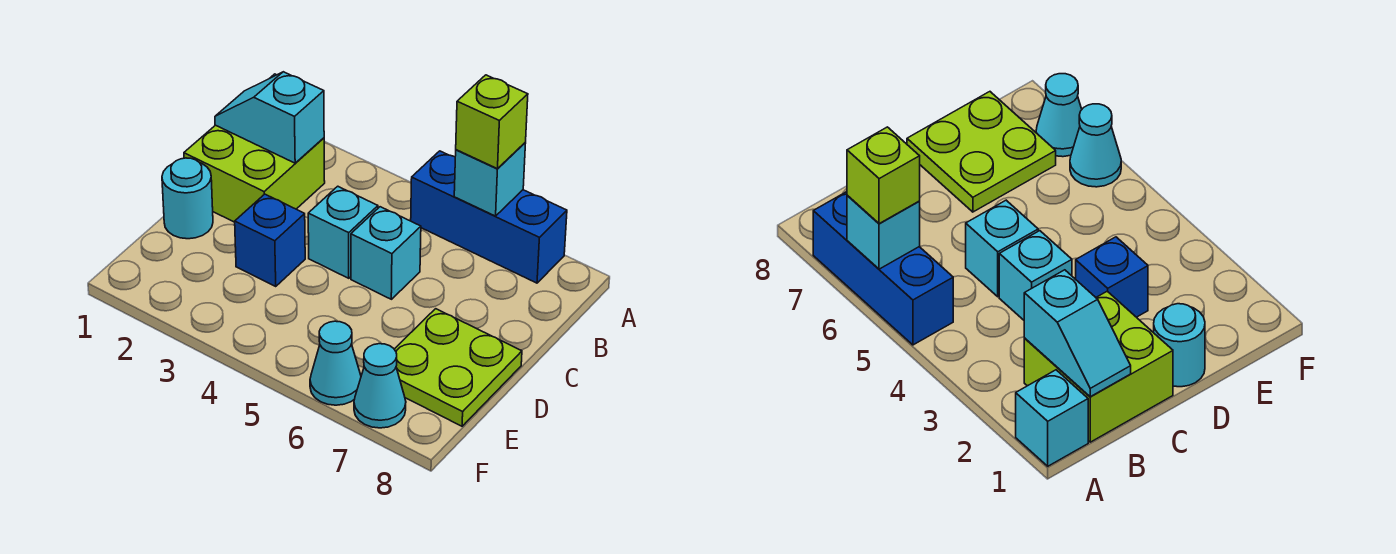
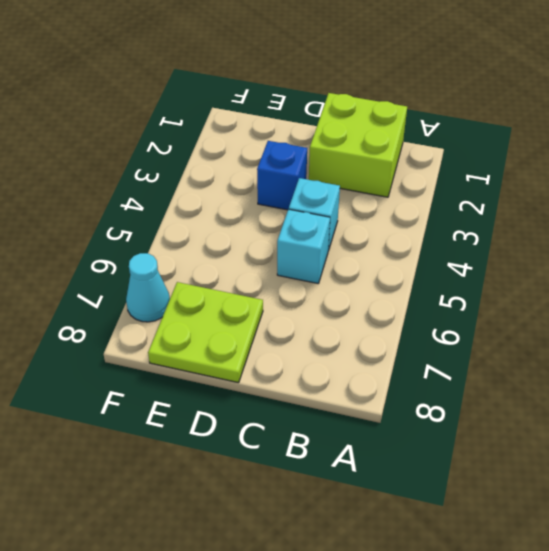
none -> cyan brick A1 level 1
none -> blue brick A5:A7 level 1
none -> cyan round brick D1 level 1

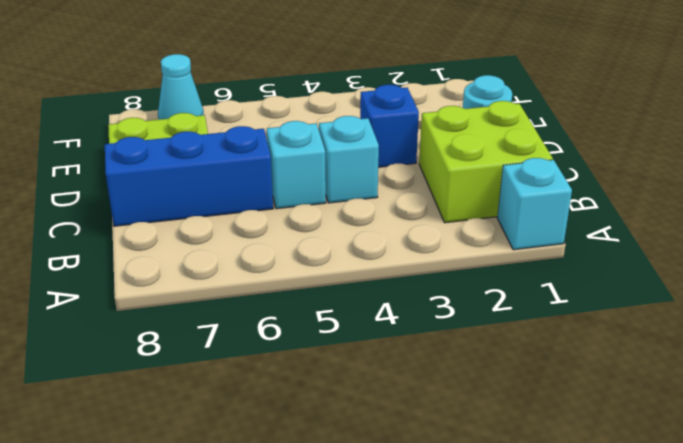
blue brick C6:C8 level 1 -> blue brick A5:A7 level 1
none -> cyan cone F6 level 1
none -> cyan brick A6 level 2
none -> cyan slope B1:B2 level 2 top 2

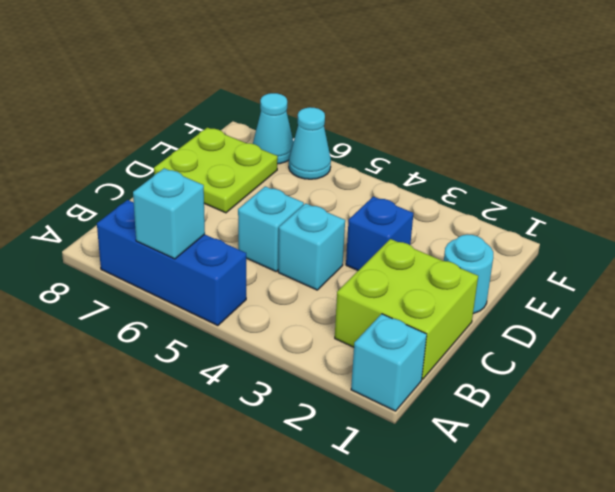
none -> cyan slope B1:B2 level 2 top 2
none -> lime brick A6 level 3

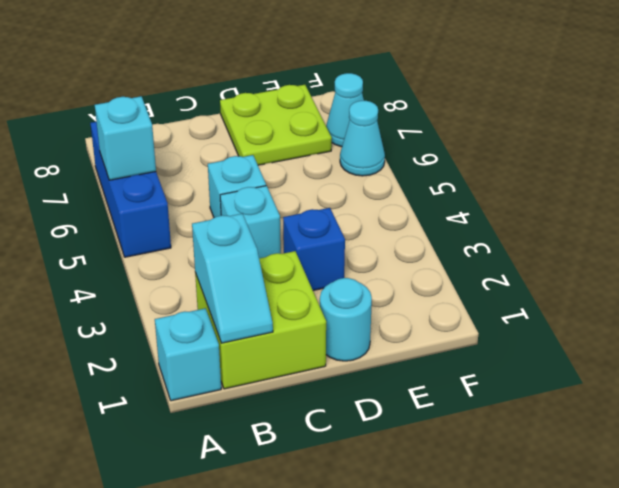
none -> lime brick A6 level 3

